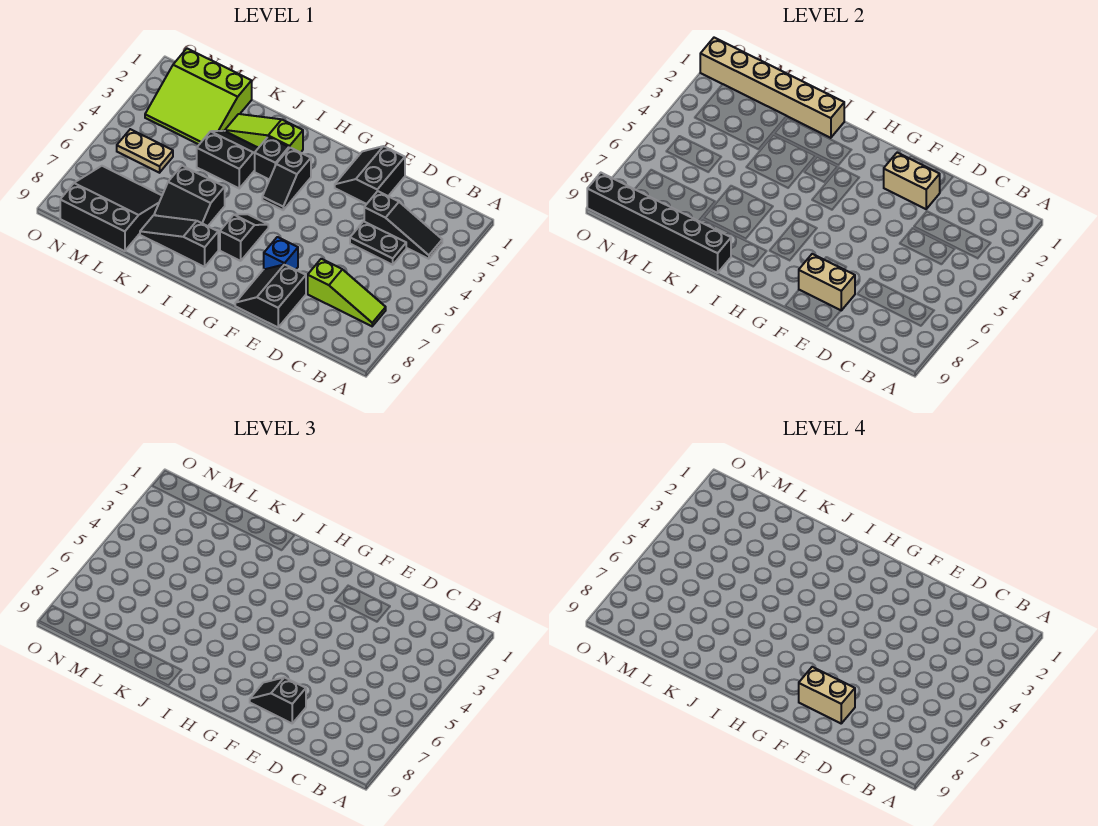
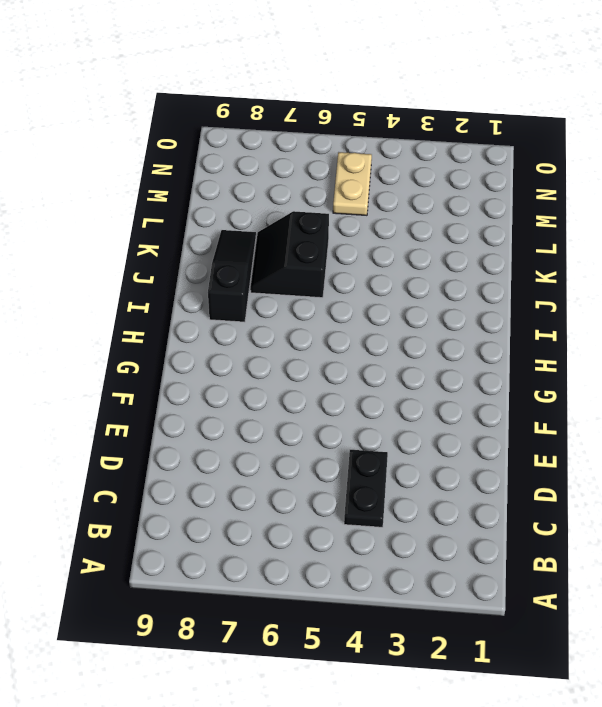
none -> black slope B3:D3 level 1 top D
none -> lime slope B7:D7 level 1 top D
none -> black slope E1:F2 level 1 top E

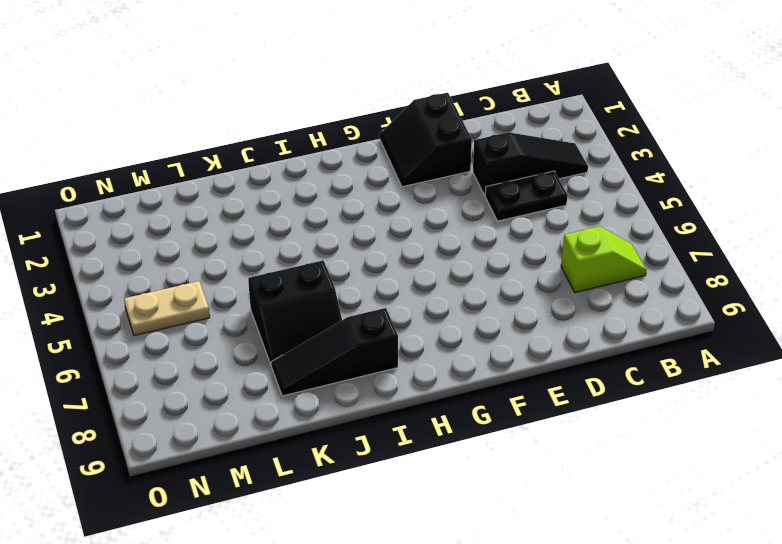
lime slope B7:C7 level 1 top C -> lime slope B7:D7 level 1 top D
none -> black slope E8:F9 level 1 top E
none -> blue brick F7 level 1
none -> black slope H3:H4 level 1 top 3

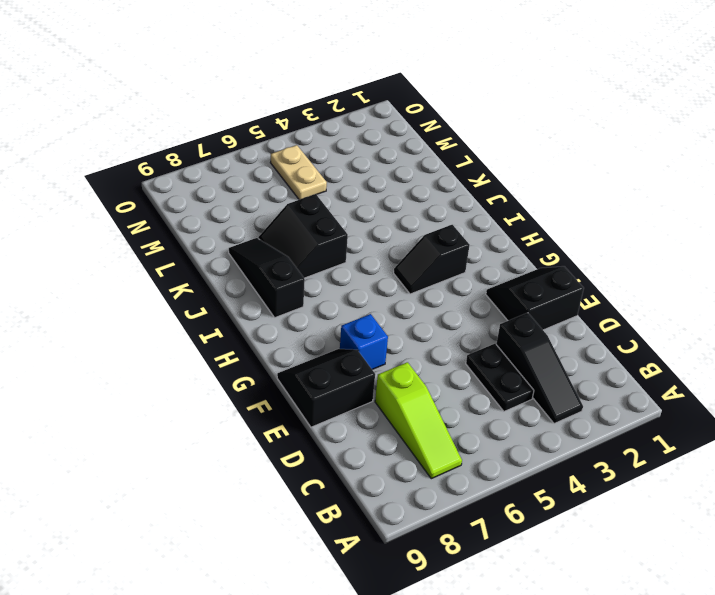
none -> black slope H6:H7 level 1 top 7
none -> lime slope I2:K2 level 1 top I
none -> black brick I3 level 1

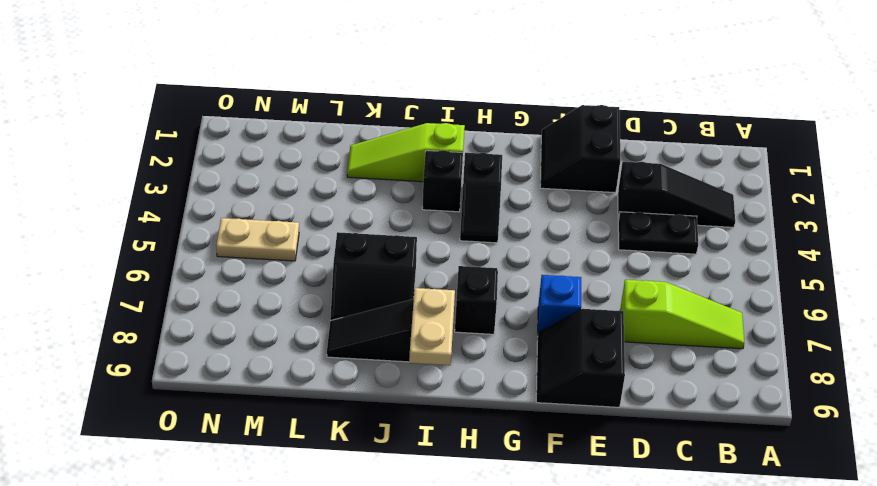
tan plate I8:I9 level 2 -> none
none -> black slope J3:K4 level 1 top 4
none -> lime slope L1:N3 level 1 top 1
none -> black slope L7:N9 level 1 top 9

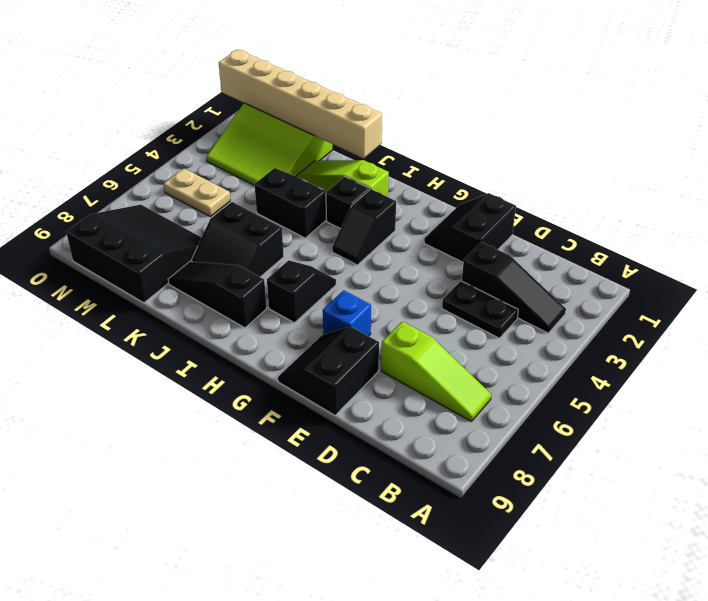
none -> tan brick E2:F2 level 2
none -> tan brick E8:F8 level 2
none -> black brick J9:O9 level 2

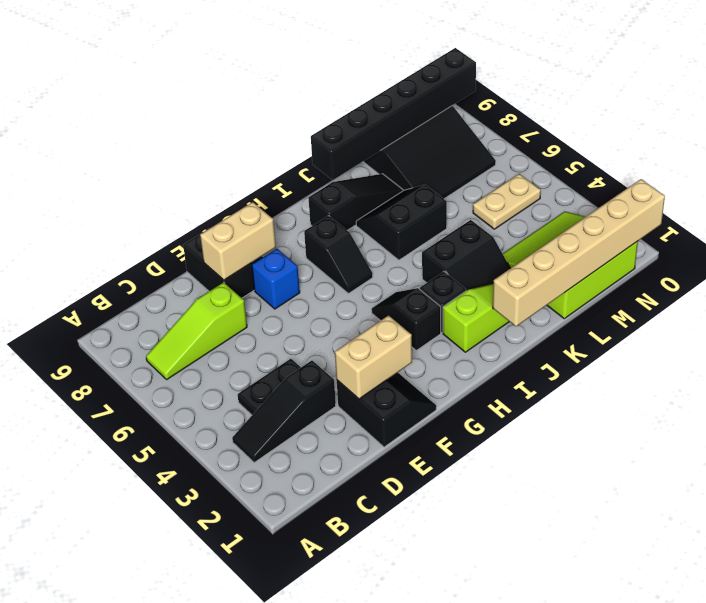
none -> black slope E8:F8 level 3 top E
none -> tan brick E8:F8 level 4

